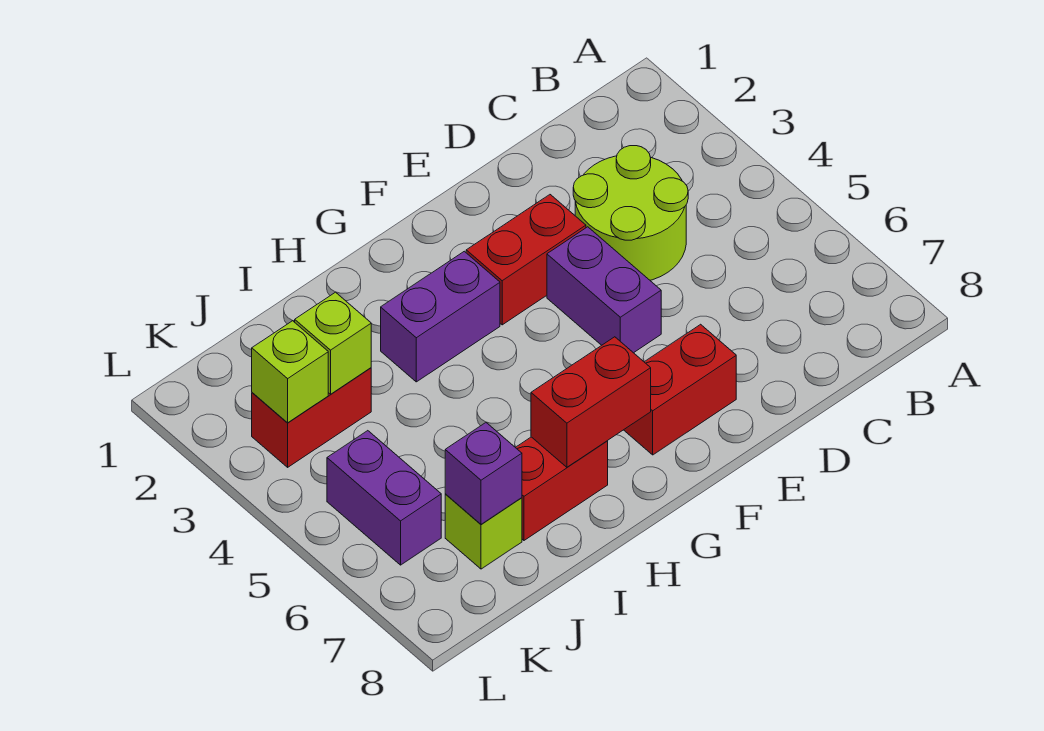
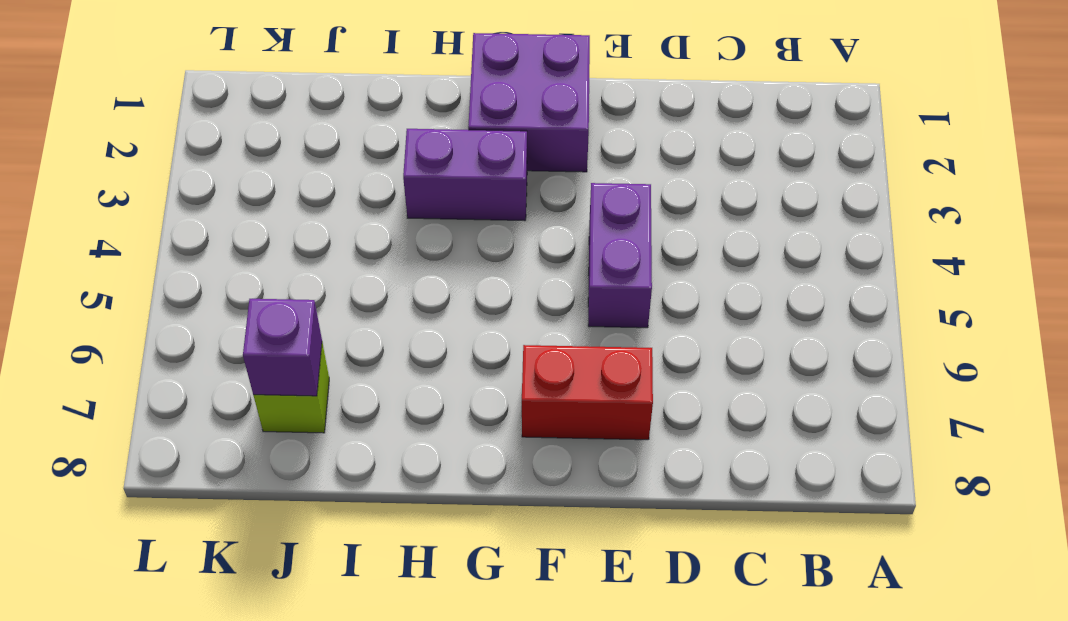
purple brick F1:G2 level 1 -> none
none -> lime round brick C3:D4 level 1
none -> red brick E3:F3 level 1
none -> red brick H7:I7 level 1

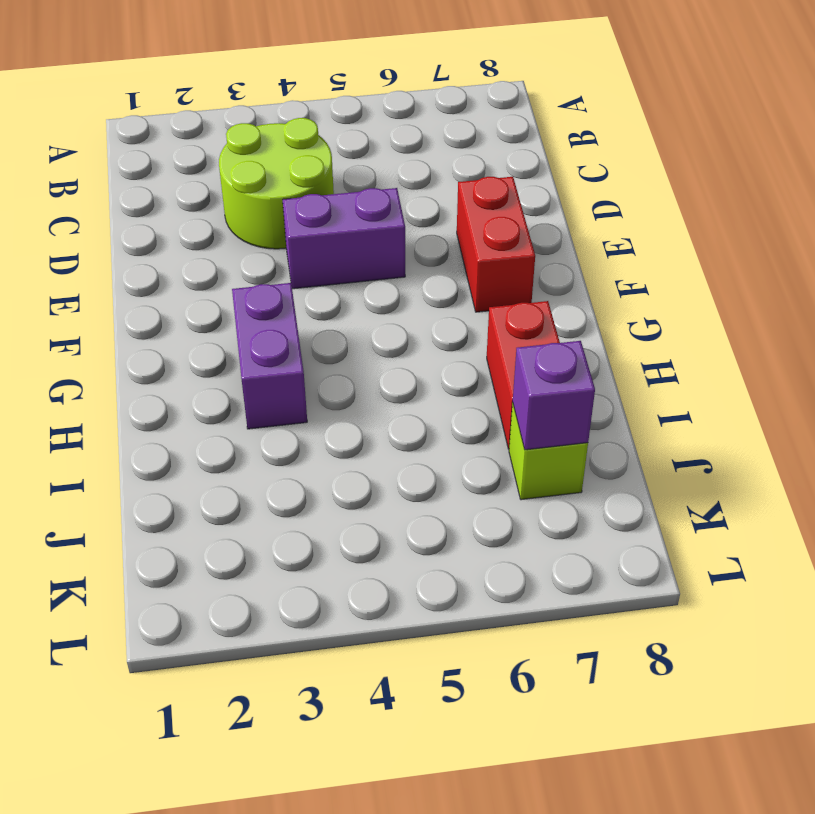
none -> red brick E3:F3 level 1
none -> red brick J3:K3 level 1
none -> purple brick K5:K6 level 1

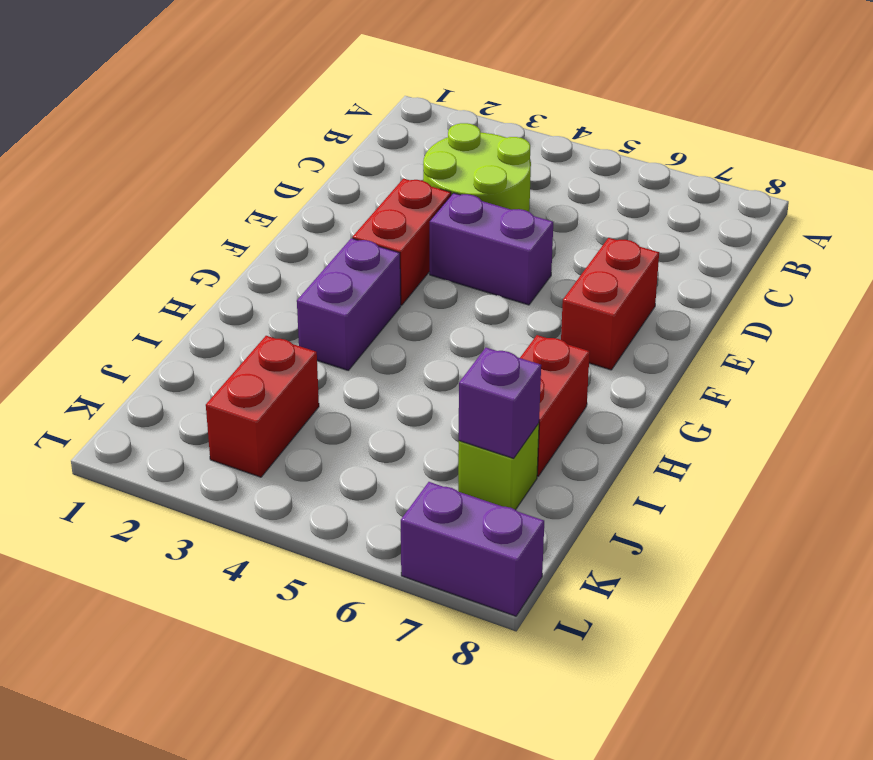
purple brick L7:L8 level 1 -> purple brick K5:K6 level 1
none -> red brick G7:H7 level 2
none -> lime brick J3 level 2
none -> lime brick K3 level 2

